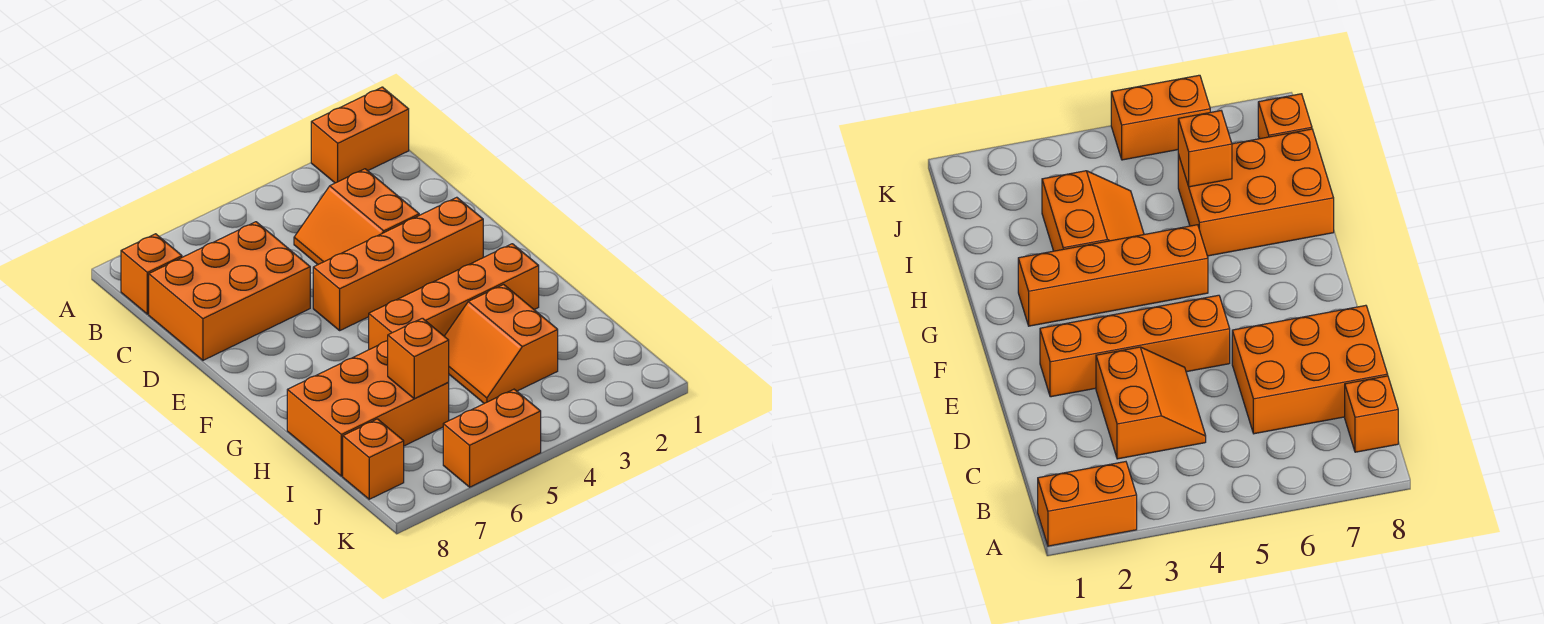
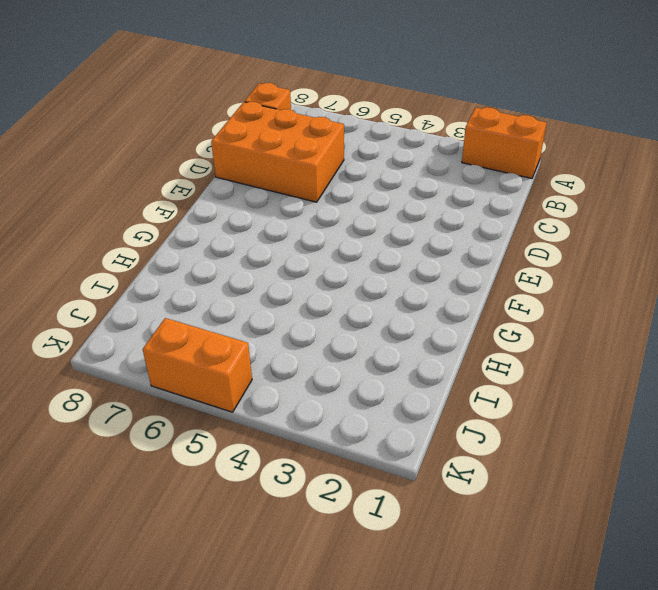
none -> orange slope C3:D4 level 1 top 3
none -> orange brick E2:E5 level 1

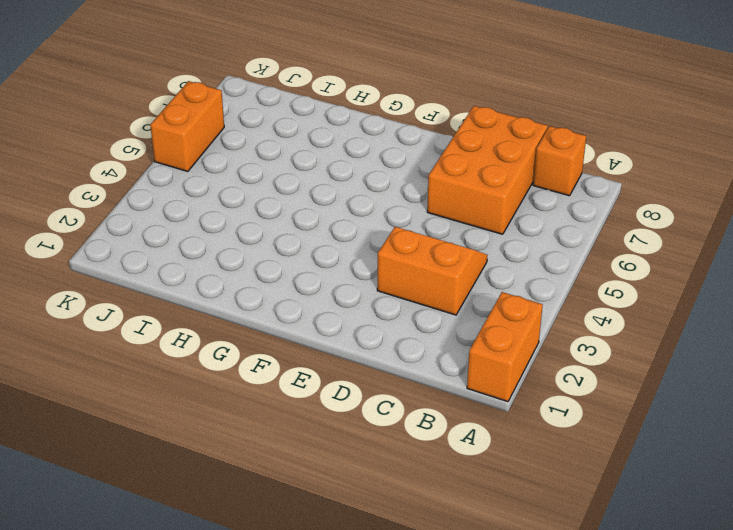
none -> orange brick E2:E5 level 1
none -> orange brick G2:G5 level 1

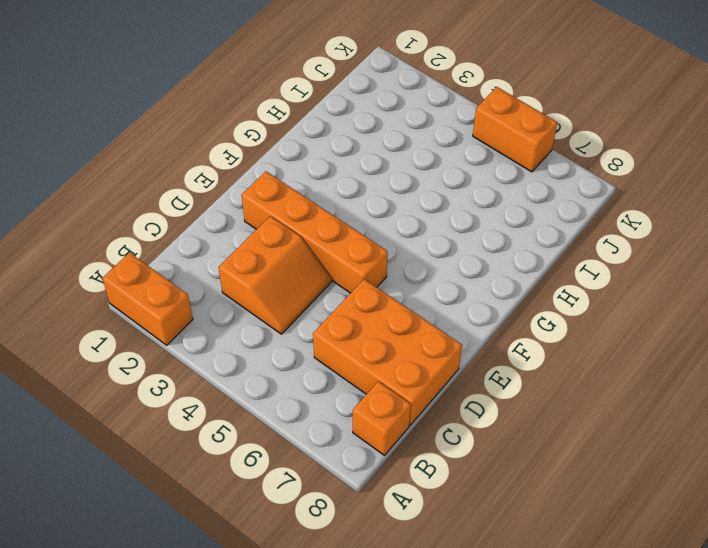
none -> orange brick G2:G5 level 1
none -> orange slope H3:I4 level 1 top 3

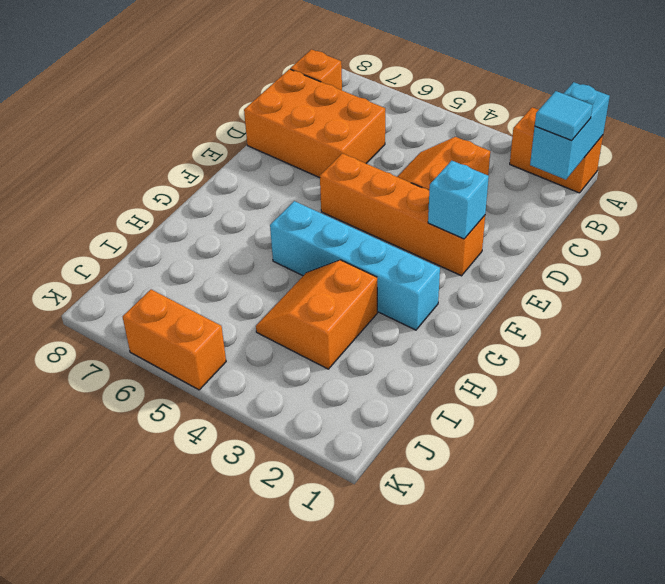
cyan brick A1:B1 level 2 -> none
cyan tile B1 level 3 -> none
cyan brick E2 level 2 -> none
cyan brick G2:G5 level 1 -> orange brick G2:G5 level 1
none -> orange brick H6:I8 level 1
none -> orange brick J8 level 1

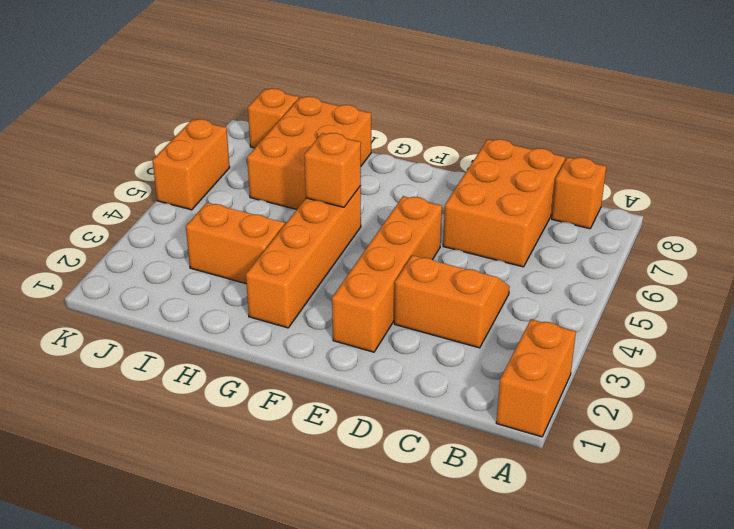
orange brick G5 level 2 -> orange brick I6 level 2

